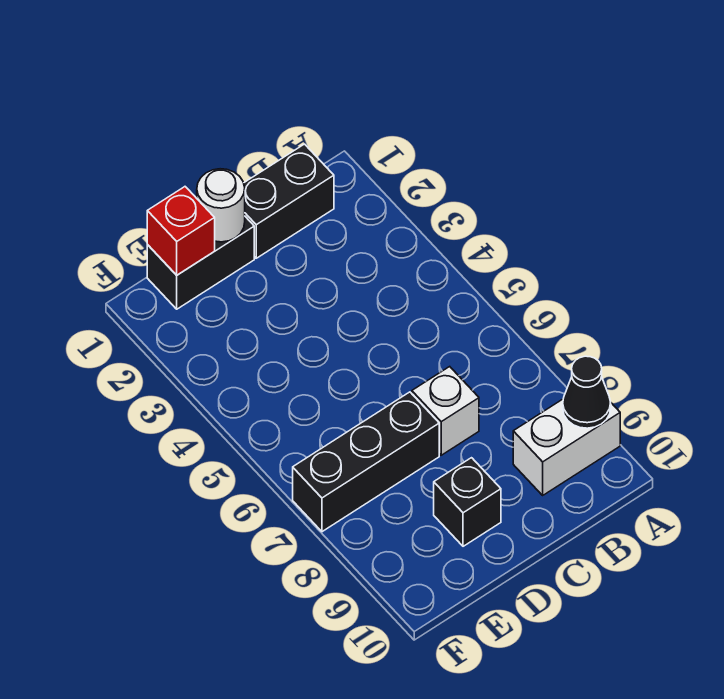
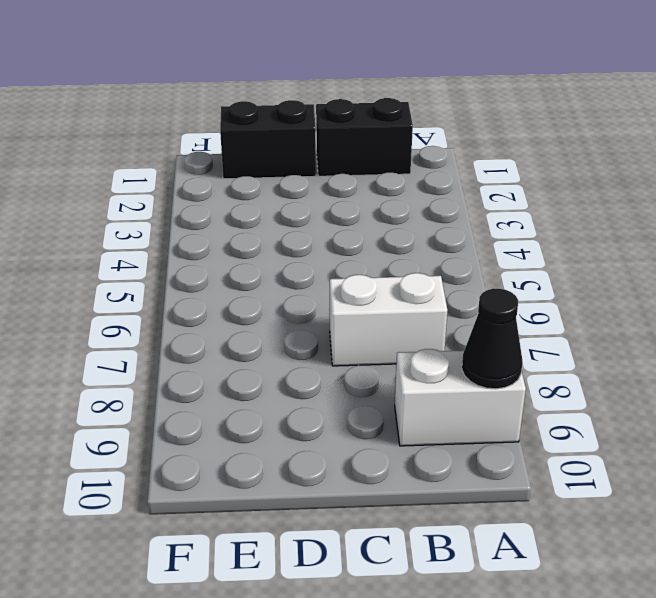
white brick B7:C7 level 1 -> white brick C7 level 1
none -> black brick D7:F7 level 1
none -> black brick D9 level 1

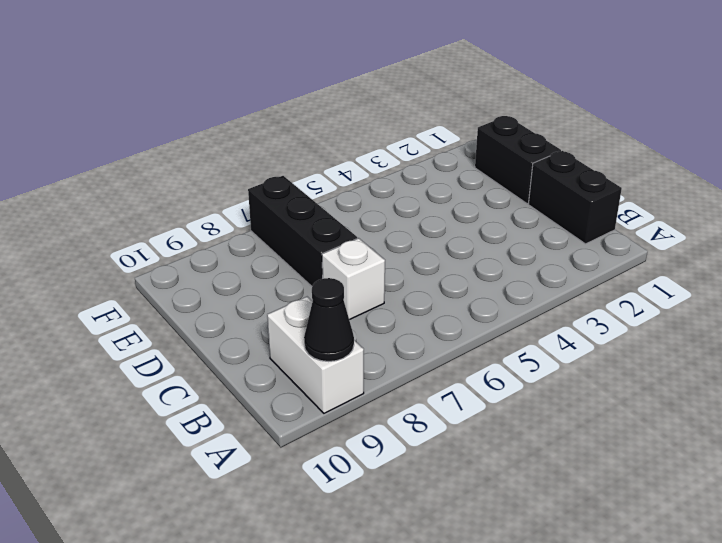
none -> black brick D9 level 1
none -> white round brick D1 level 2

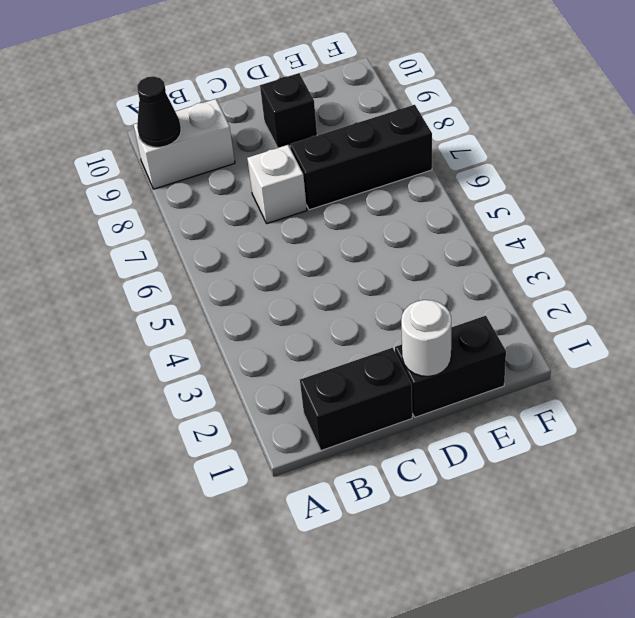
none -> red brick E1 level 2

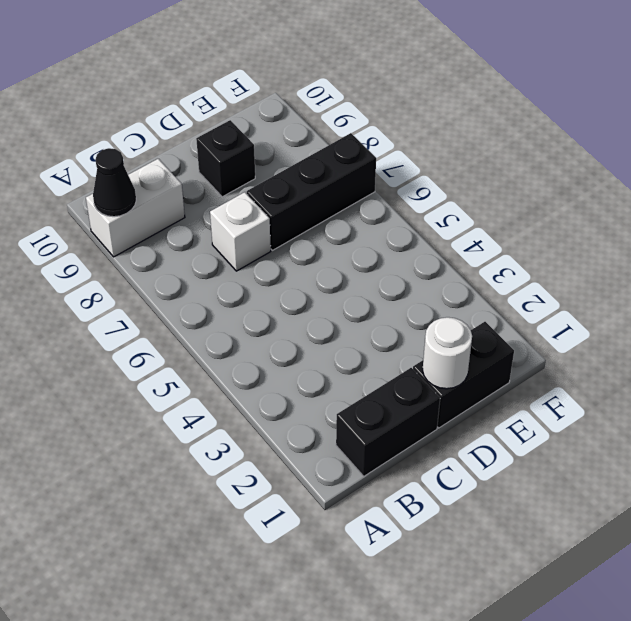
none -> red brick E1 level 2

